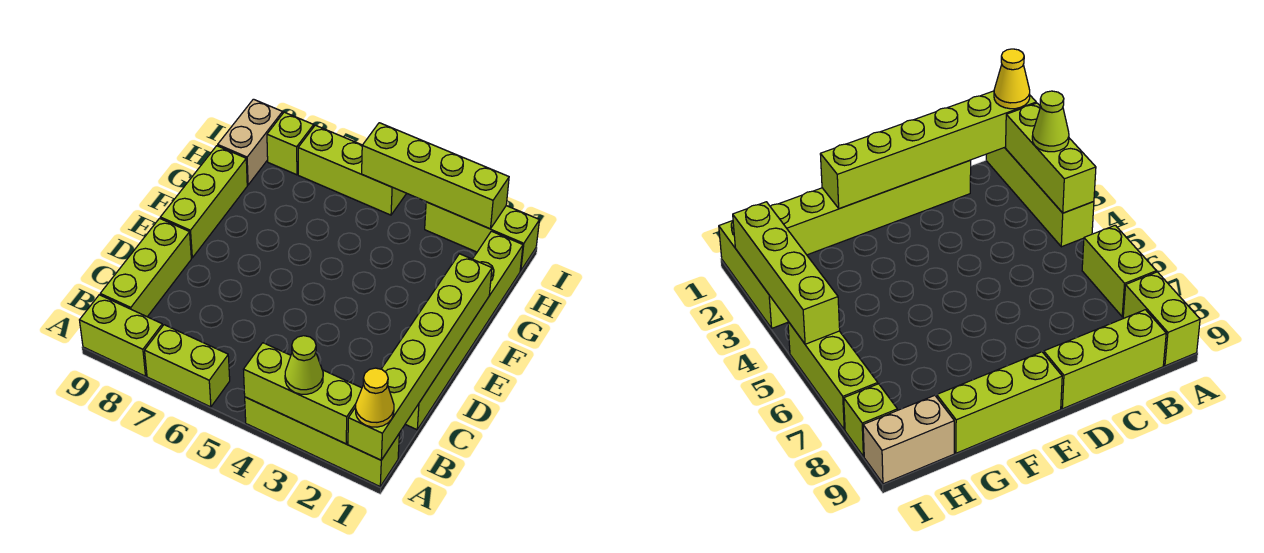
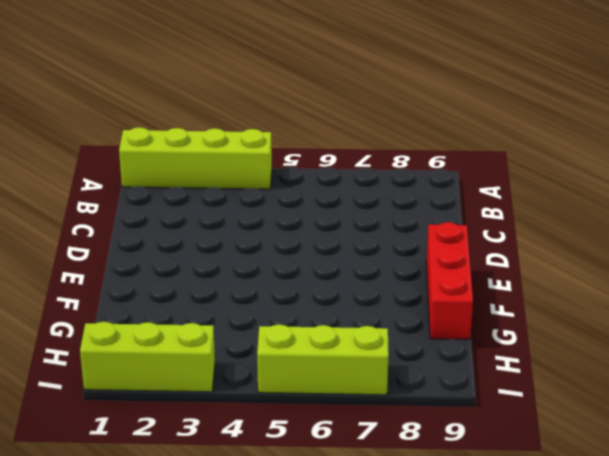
red brick E9:G9 level 1 -> lime brick E9:G9 level 1
none -> lime brick A6:A7 level 1
none -> lime brick A8:A9 level 1
none -> lime brick B9:D9 level 1

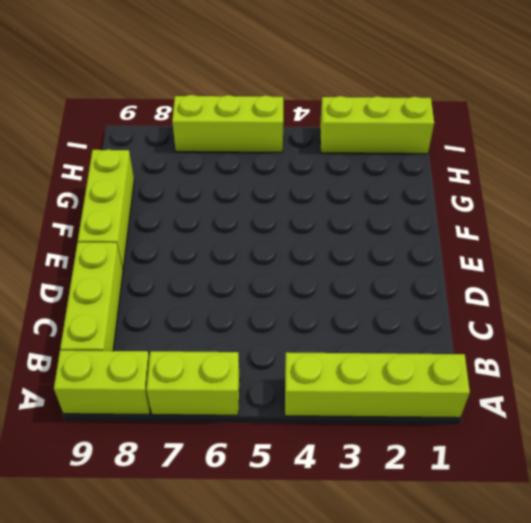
none -> lime brick C1:H1 level 1
none -> tan brick H9:I9 level 1
none -> lime brick I8 level 1

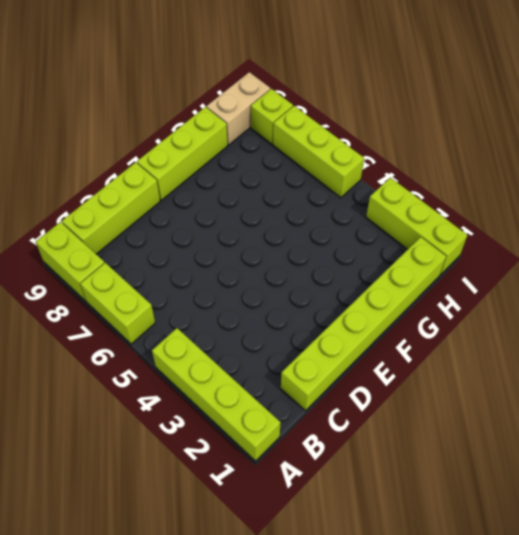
none -> lime brick A1:F1 level 2
none -> lime brick A2:A4 level 2
none -> lime brick I2:I5 level 2

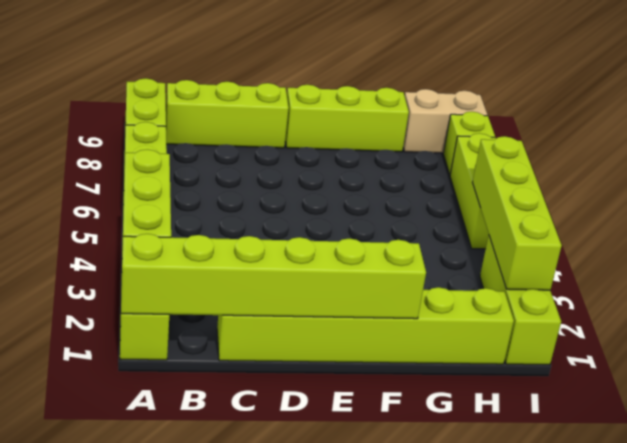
none -> yellow cone A1 level 3
none -> lime cone A3 level 3

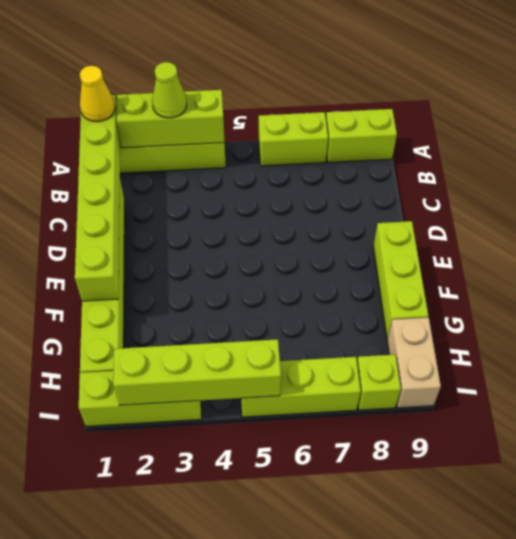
none -> lime brick B9:D9 level 1

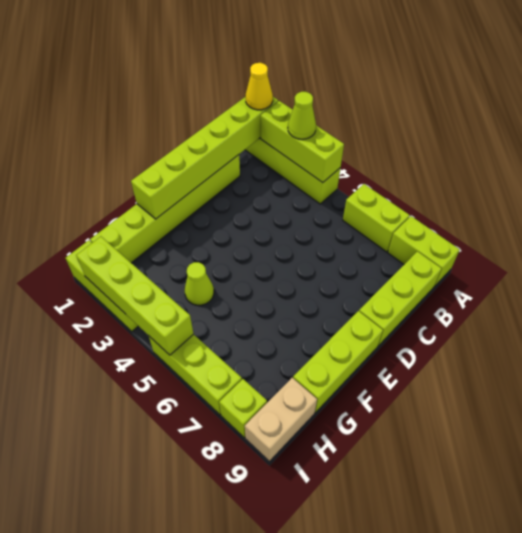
lime cone G4 level 1 -> none

